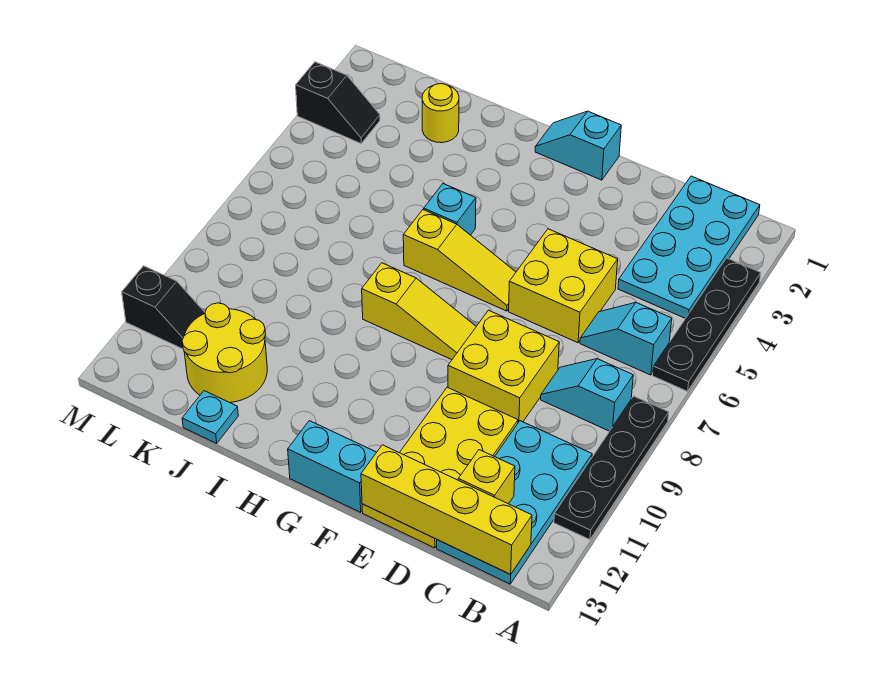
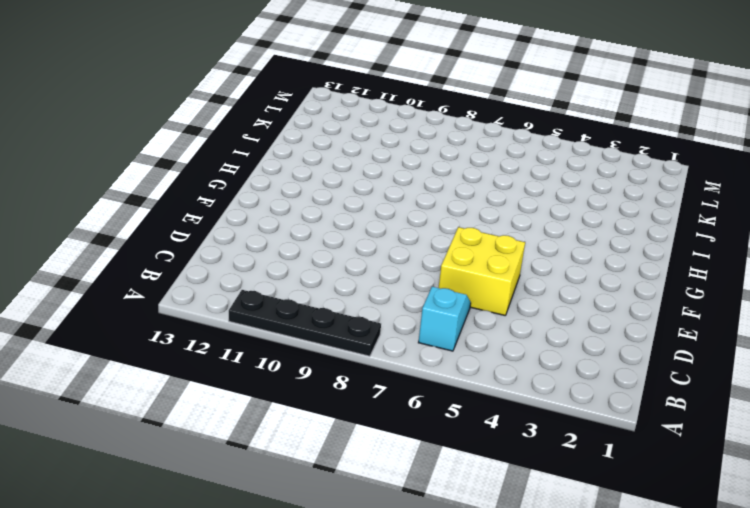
none -> black plate A3:A6 level 1
none -> cyan plate B1:C4 level 1
none -> cyan slope B8:C8 level 1 top B

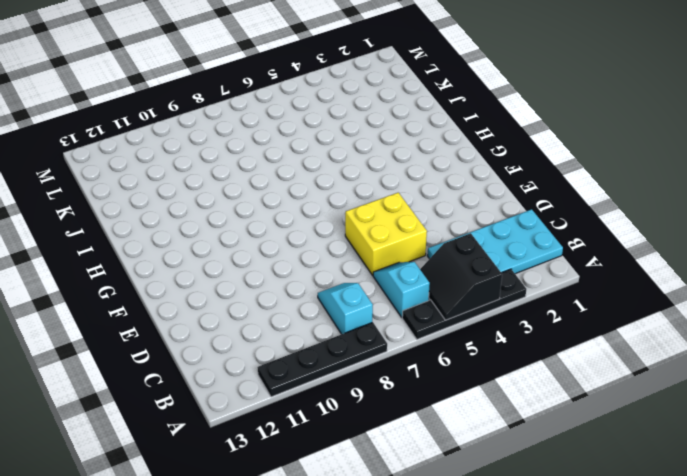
black slope A4:B5 level 2 top 4 -> none
none -> cyan plate B10:C13 level 1
none -> yellow brick D8:E9 level 1
none -> yellow plate D10:E13 level 1

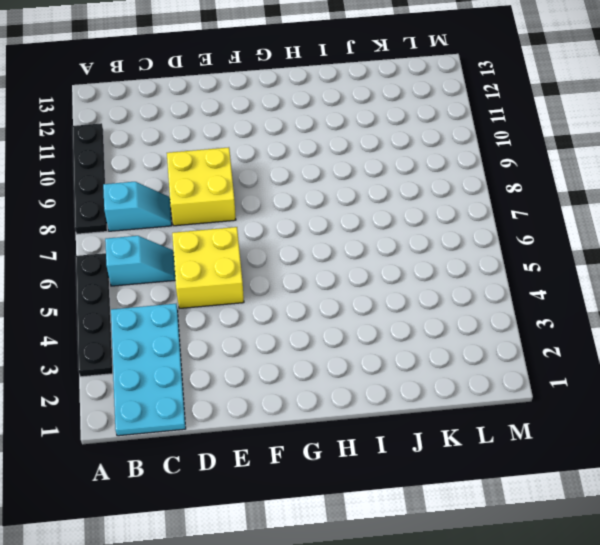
none -> cyan plate B10:C13 level 1
none -> yellow plate D10:E13 level 1
none -> cyan slope F1:G1 level 1 top F

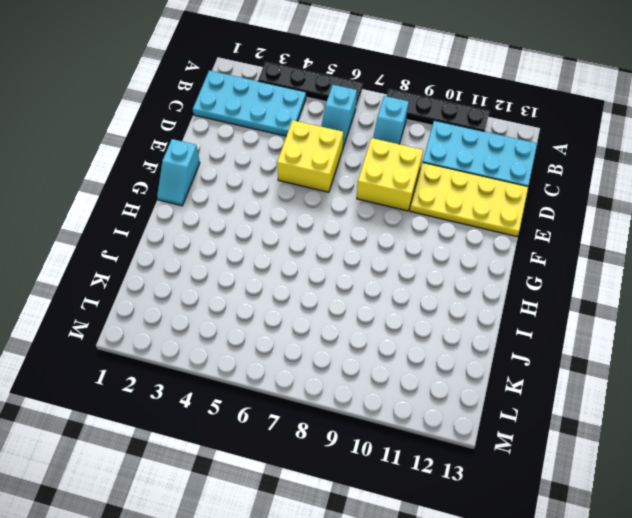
none -> yellow slope F6:H6 level 1 top H
none -> yellow slope F8:H8 level 1 top H
none -> cyan brick F13:G13 level 1

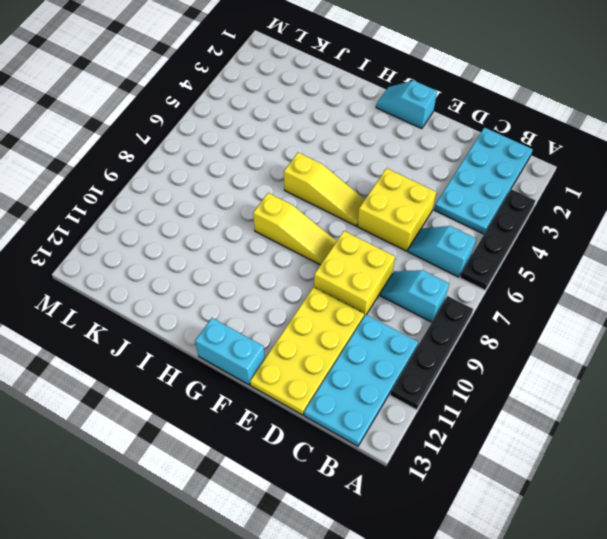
none -> cyan brick H5 level 1
none -> yellow round brick J2 level 1
none -> yellow round brick J11:K12 level 1

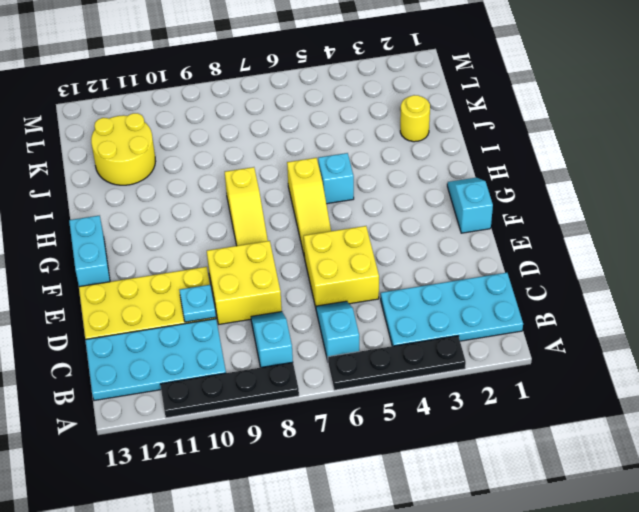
cyan plate D10 level 2 -> cyan plate J13 level 1
none -> black slope L3:M3 level 1 top M
none -> black slope L11:M11 level 1 top M
none -> yellow brick B13:E13 level 2

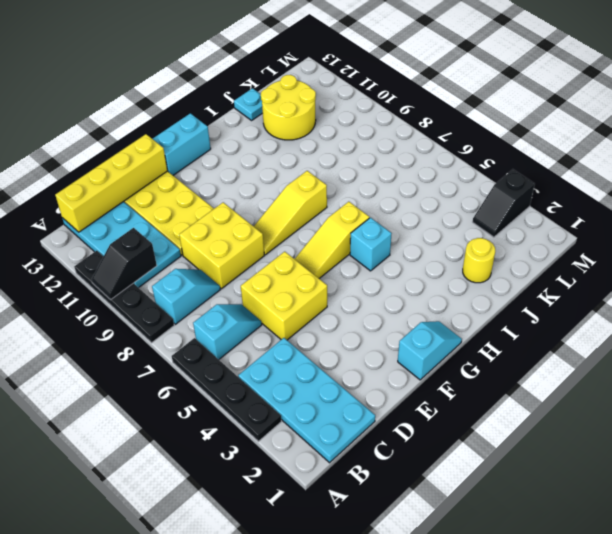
black slope A10:B10 level 2 top B -> black slope L11:M11 level 1 top M
none -> yellow brick C12 level 2

